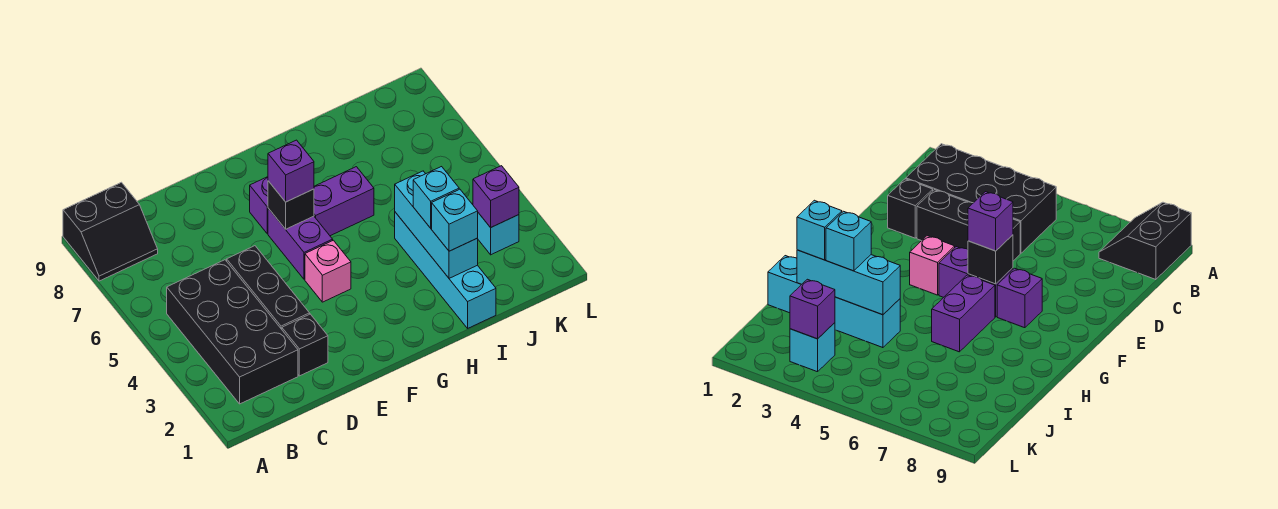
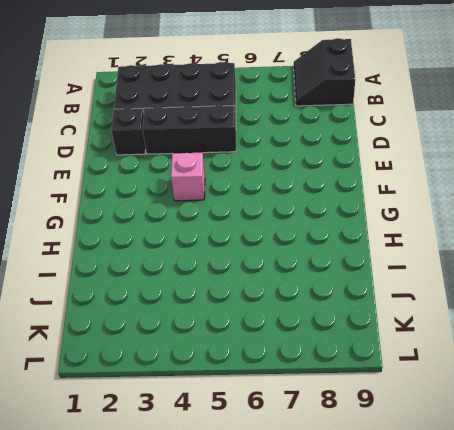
none -> purple brick F5:F6 level 1
none -> purple brick F7 level 1
none -> purple brick G6:H6 level 1

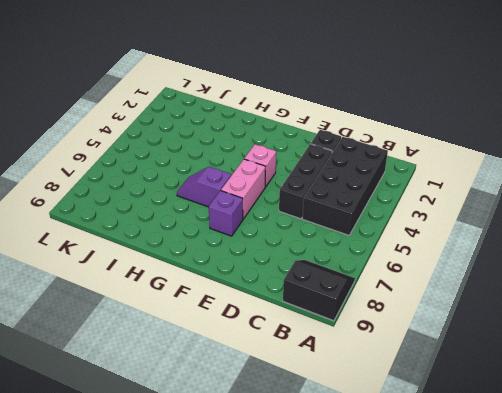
pink brick F5:F6 level 1 -> purple brick F5:F6 level 1
purple slope G6:H6 level 1 top G -> purple brick G6:H6 level 1
none -> cyan brick I1:I4 level 1
none -> cyan brick K3 level 1
none -> black brick F6 level 2

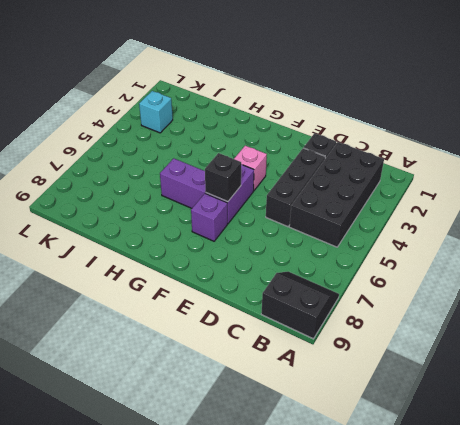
none -> cyan brick I1:I4 level 1
none -> cyan brick I2:I4 level 2
none -> purple brick K3 level 2

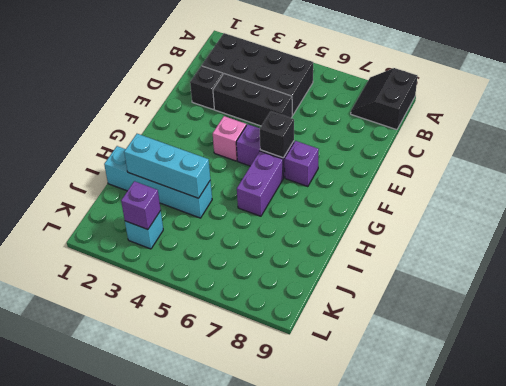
none -> purple brick F6 level 3
none -> cyan brick I2 level 3
none -> cyan brick I3 level 3

